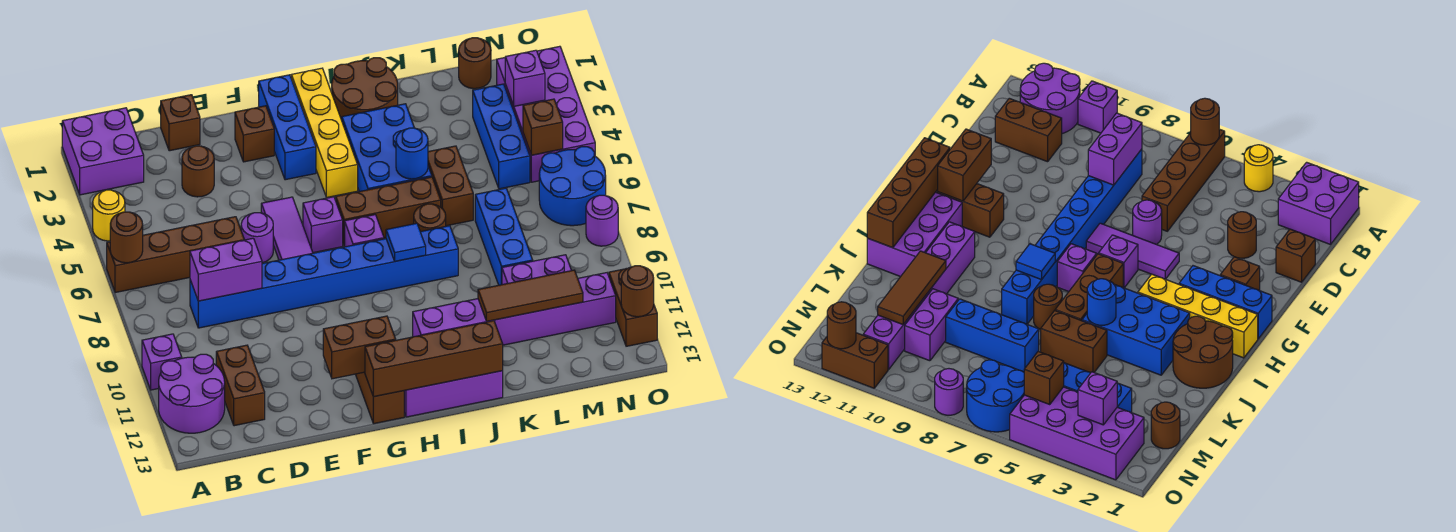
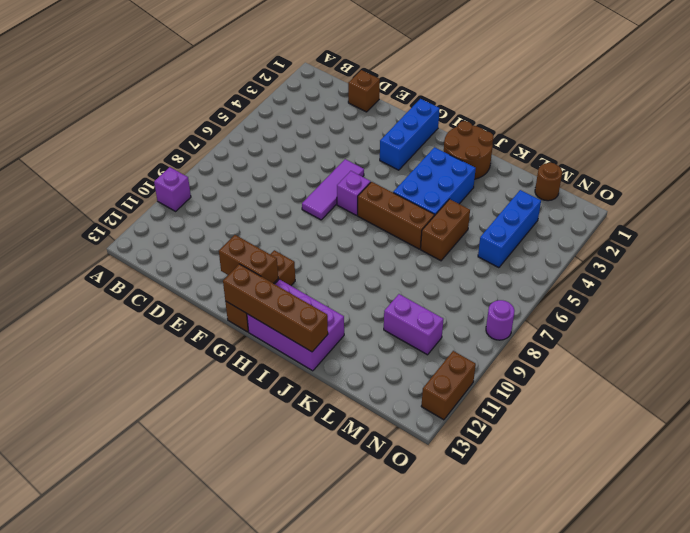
none -> purple brick A1:B2 level 1
none -> yellow round brick A4 level 1
none -> brown brick A6:D6 level 1
none -> purple round brick A11:B12 level 1

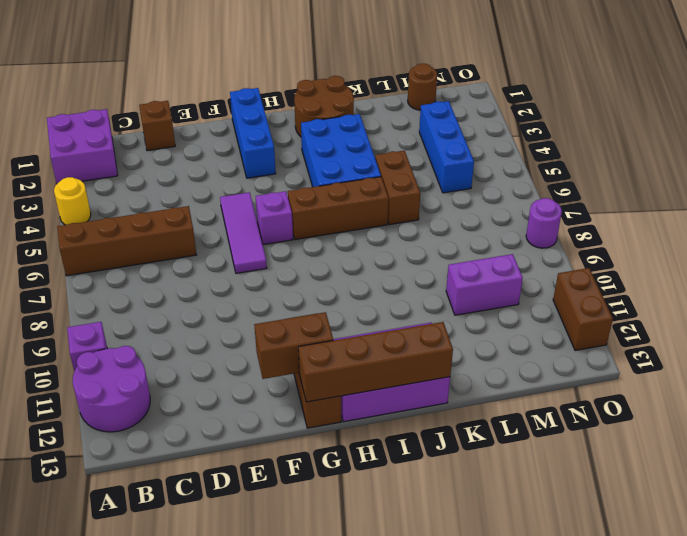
none -> blue brick C8:J8 level 1
none -> brown brick C11:C12 level 1
none -> brown round brick D3 level 1
none -> purple round brick E6 level 1

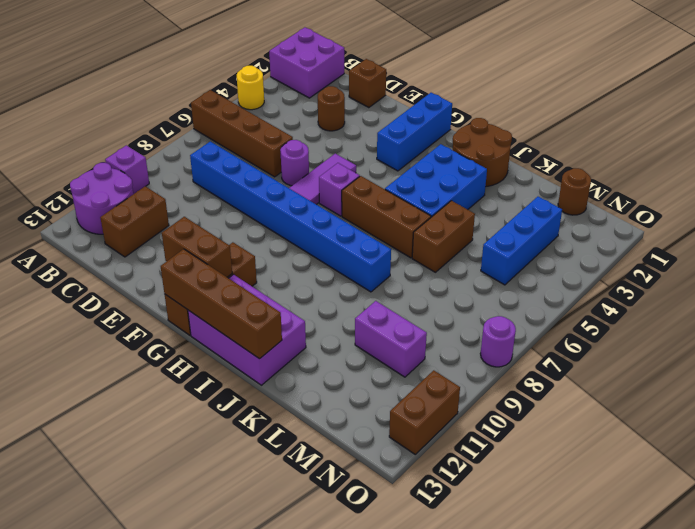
none -> brown brick F2 level 1
none -> yellow brick H1:H4 level 1
none -> purple brick H7 level 1
none -> purple brick I11:N11 level 1

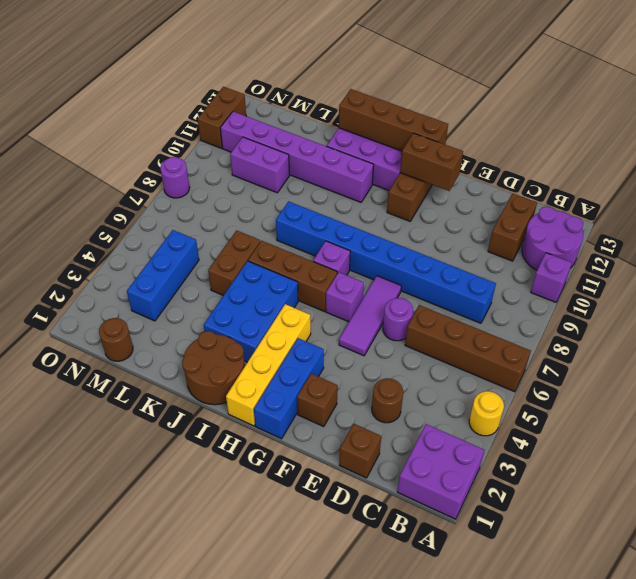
none -> brown round brick J7 level 1
none -> blue brick L7:L9 level 1
none -> purple brick N2:O5 level 1
none -> blue round brick N6:O7 level 1

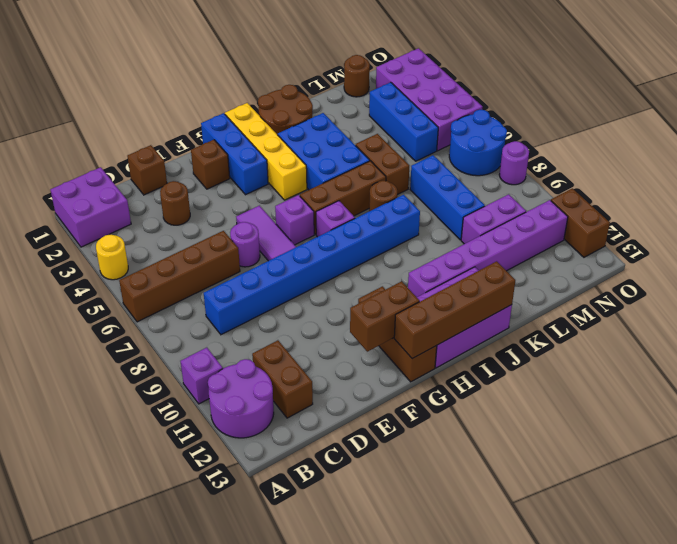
none -> brown round brick A6 level 2
none -> purple brick C8:D8 level 2
none -> blue tile I8 level 2
none -> blue round brick J5 level 2

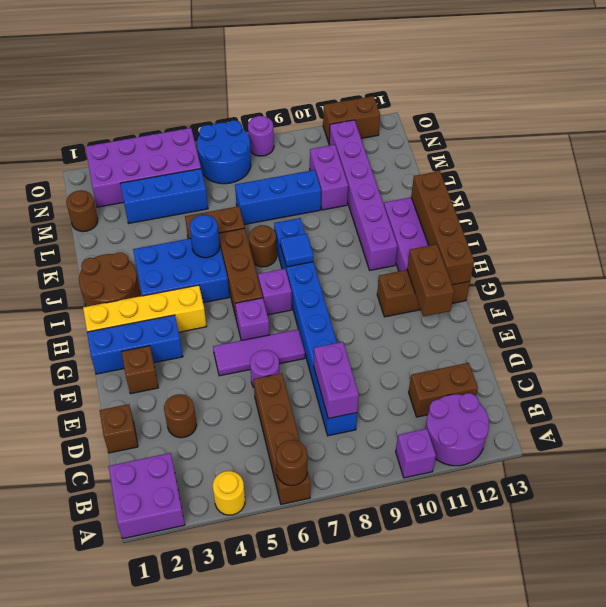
none -> brown tile K11:M11 level 2
none -> purple brick N3 level 2
none -> brown brick N5 level 2
none -> brown round brick O12 level 2

